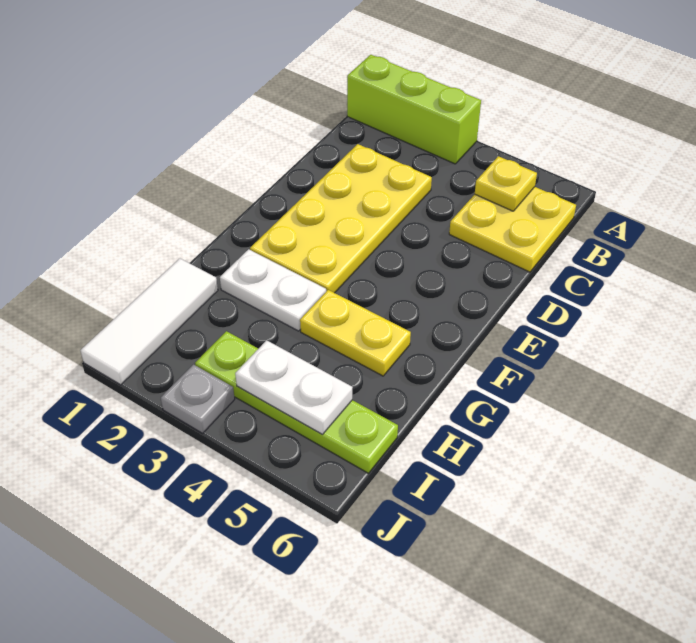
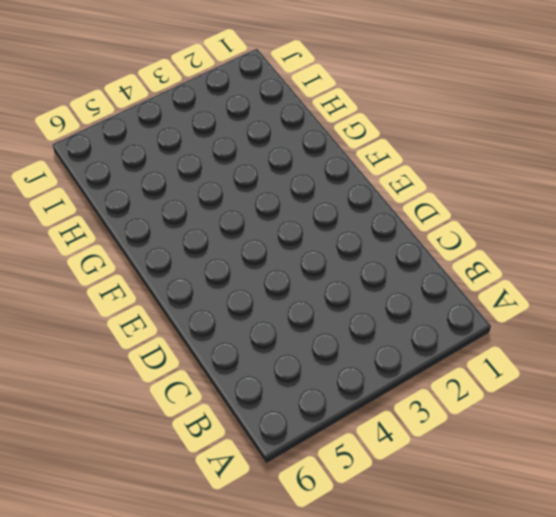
none -> lime brick A1:A3 level 1
none -> yellow plate B5:C6 level 1

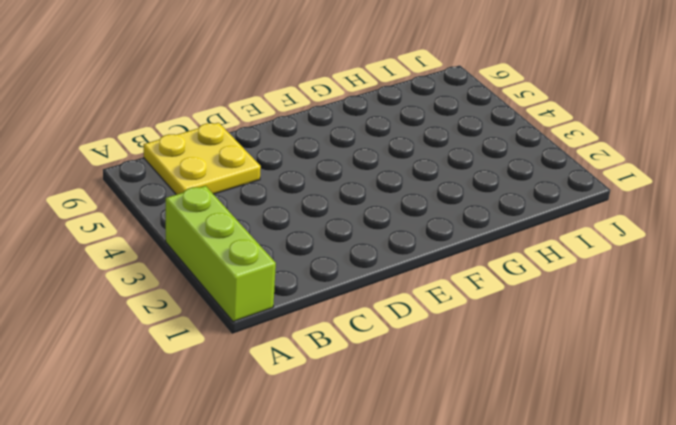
none -> yellow plate C2:F3 level 1
none -> white plate G2:G3 level 1

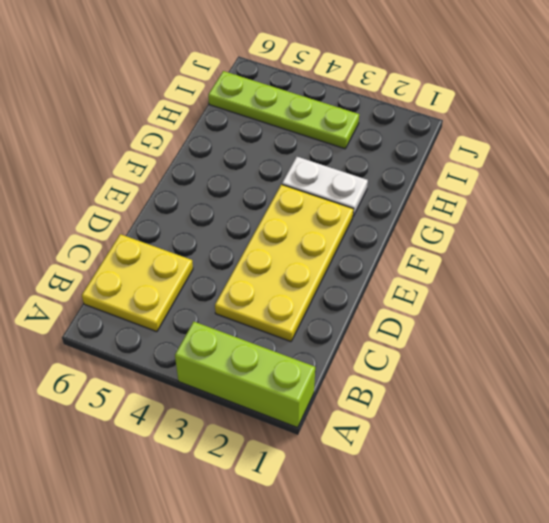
none -> yellow plate G4:G5 level 1
none -> white tile H1:J1 level 1

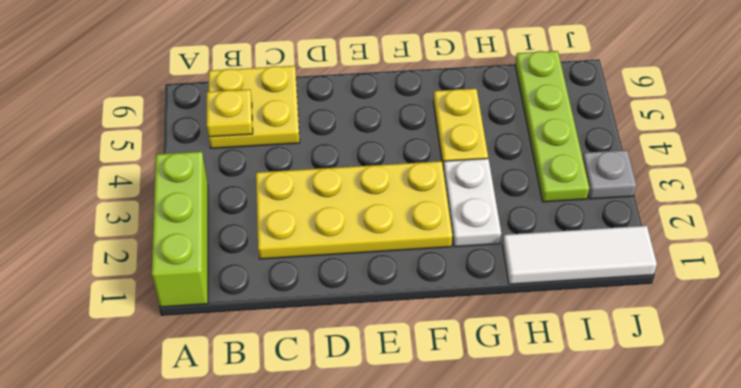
none -> white plate I4:I5 level 2

